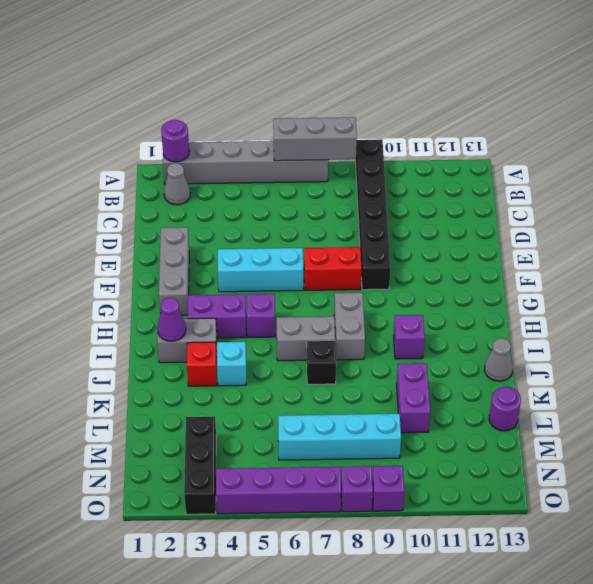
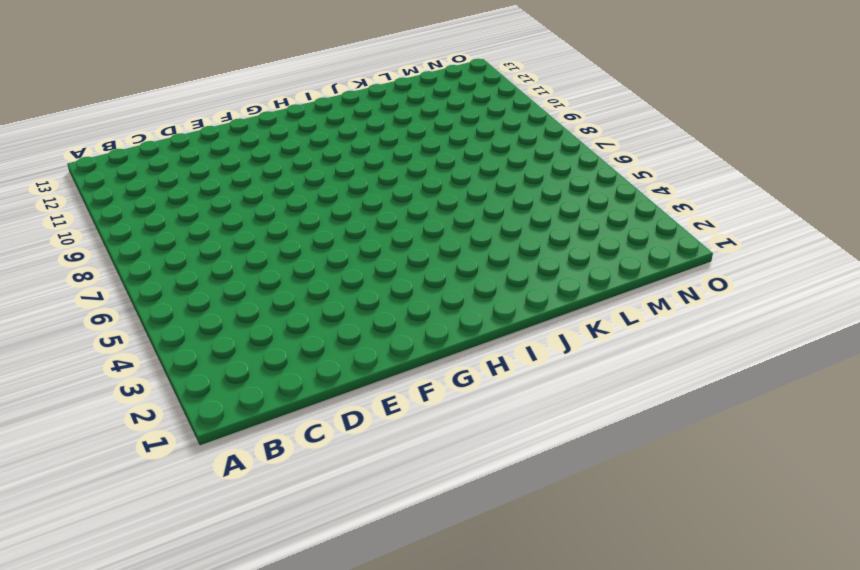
none -> grey brick A2:A7 level 1
none -> black brick A9:F9 level 1
none -> grey cone B2 level 1

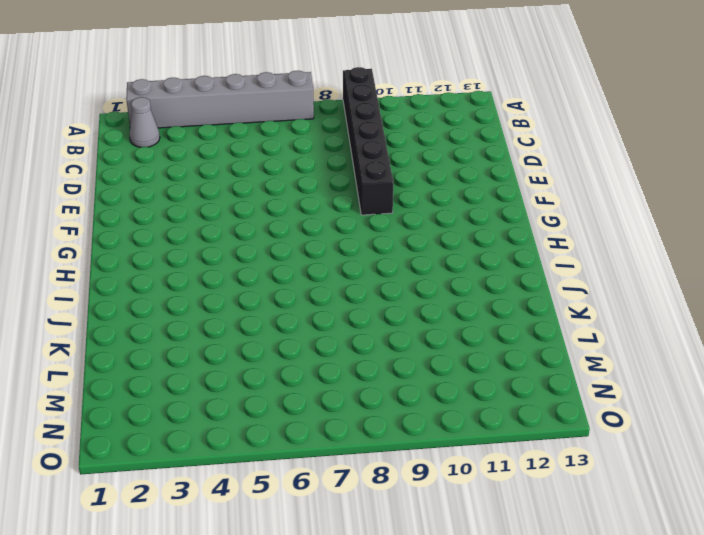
none -> grey brick E2:G2 level 1
none -> cyan brick F4:F6 level 1
none -> red brick F7:F8 level 1

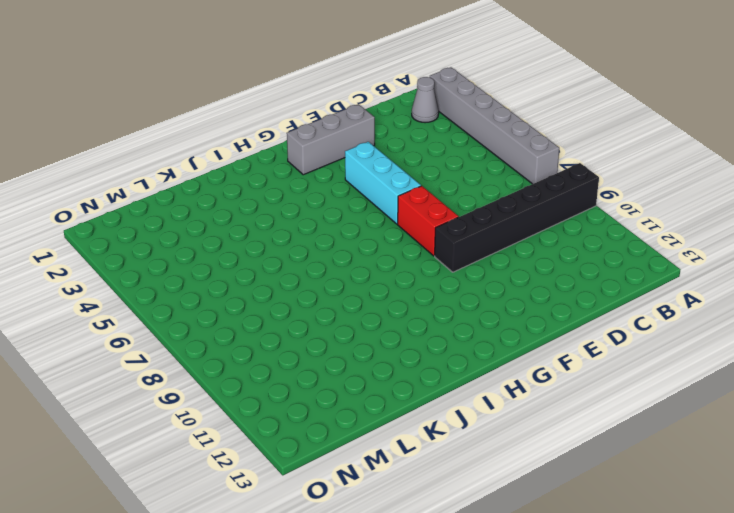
none -> purple brick H3:H4 level 1
none -> purple brick H5 level 1
none -> grey brick H8:I8 level 1

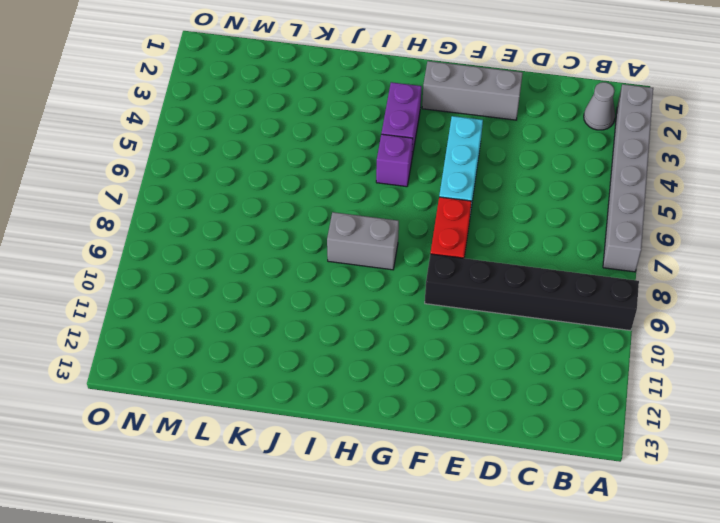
none -> grey brick I2:I3 level 1
none -> grey brick I6:I7 level 1
none -> purple brick I10 level 1

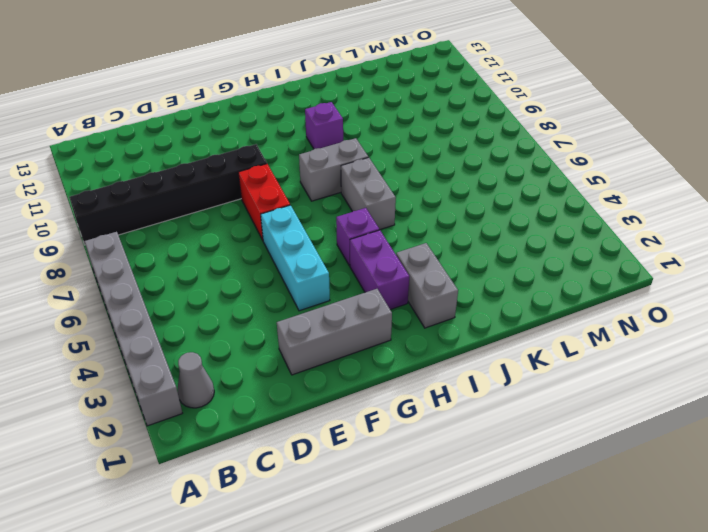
none -> red brick J3 level 1
none -> cyan brick J4 level 1
none -> black brick J7 level 1

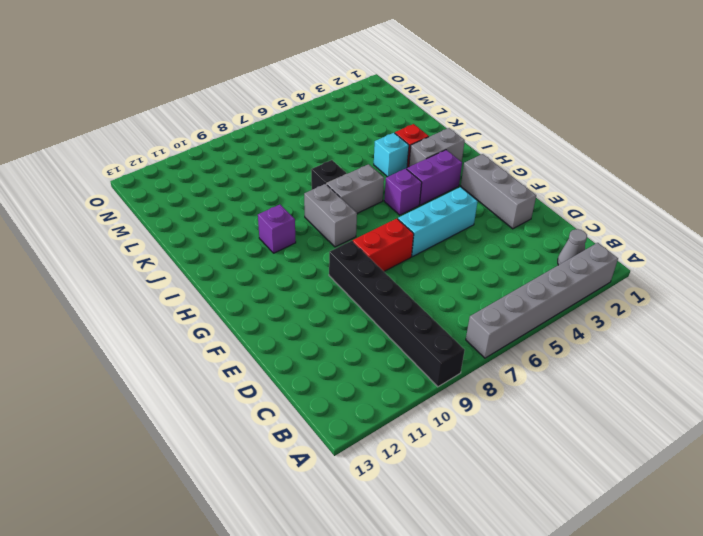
none -> grey cone J13 level 1
none -> purple brick K10:L10 level 1
none -> purple round brick L13 level 1

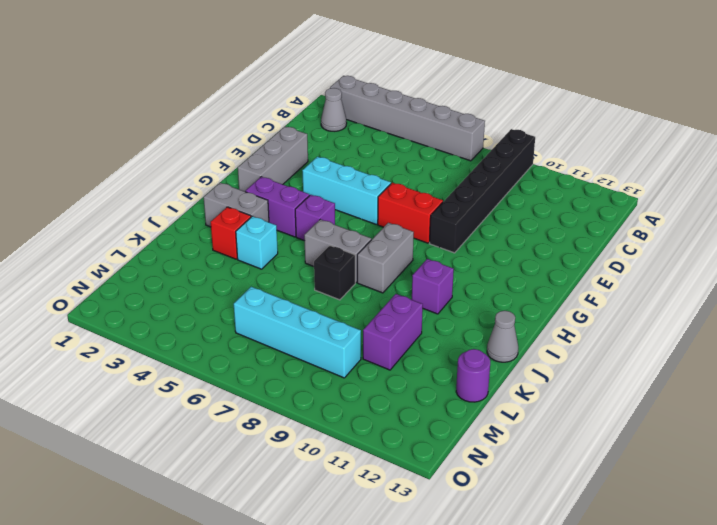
none -> black brick M3:O3 level 1
none -> purple brick O4:O7 level 1
none -> purple brick O8 level 1

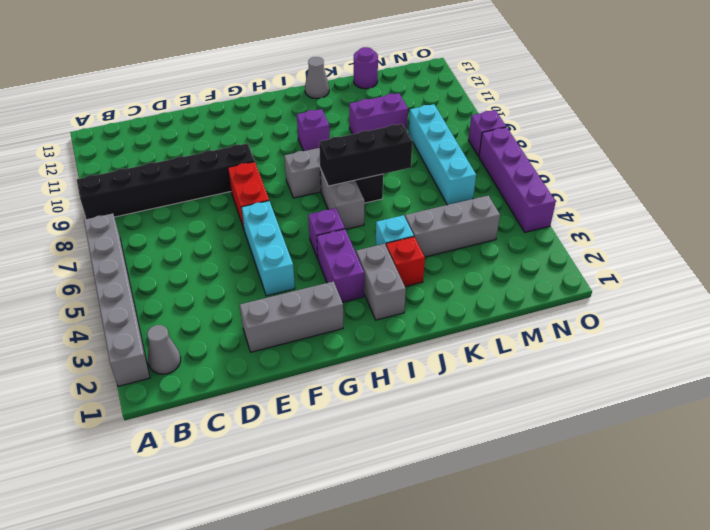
black brick I7:K7 level 2 -> black brick M3:O3 level 1
grey brick K4:M4 level 1 -> grey brick A6:A8 level 2
none -> purple brick O9 level 1
none -> purple round brick A2 level 2
none -> purple cone I2 level 2

